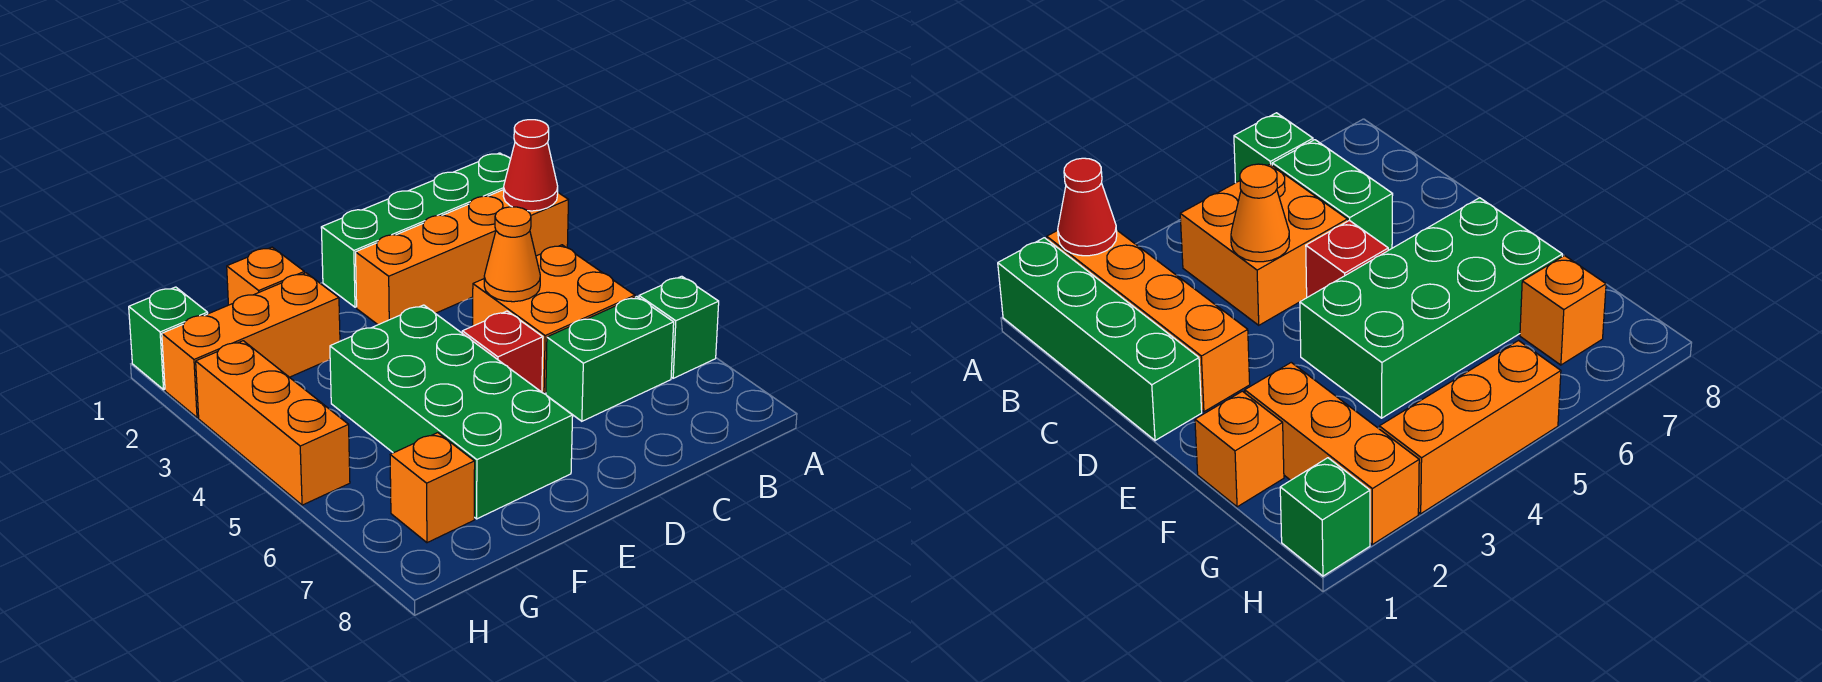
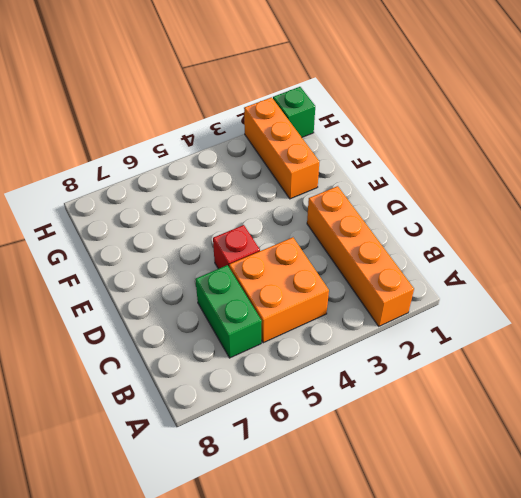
none -> green brick A1:D1 level 1
none -> green brick A6 level 1
none -> green brick E4:F7 level 1

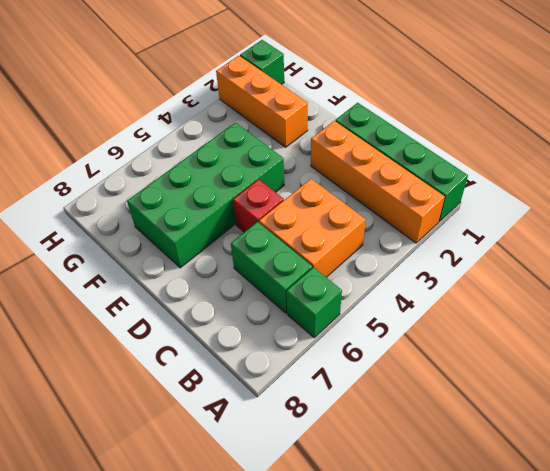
none -> orange brick F1 level 1
none -> orange brick G7 level 1
none -> orange brick H3:H5 level 1

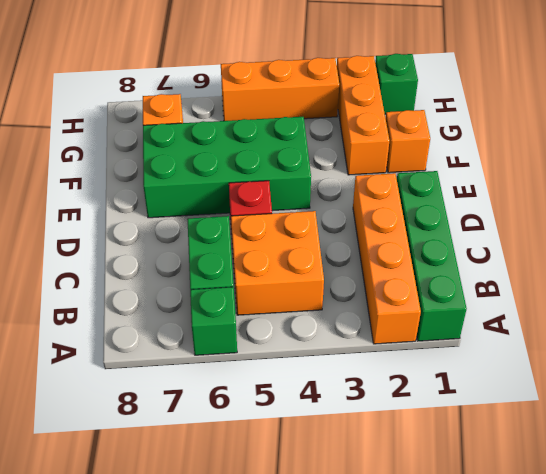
none -> red cone A2 level 2
none -> orange cone C4 level 2

